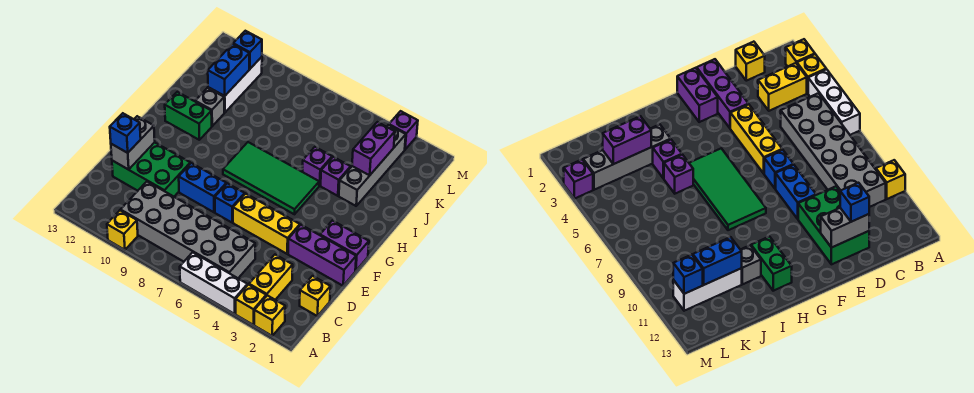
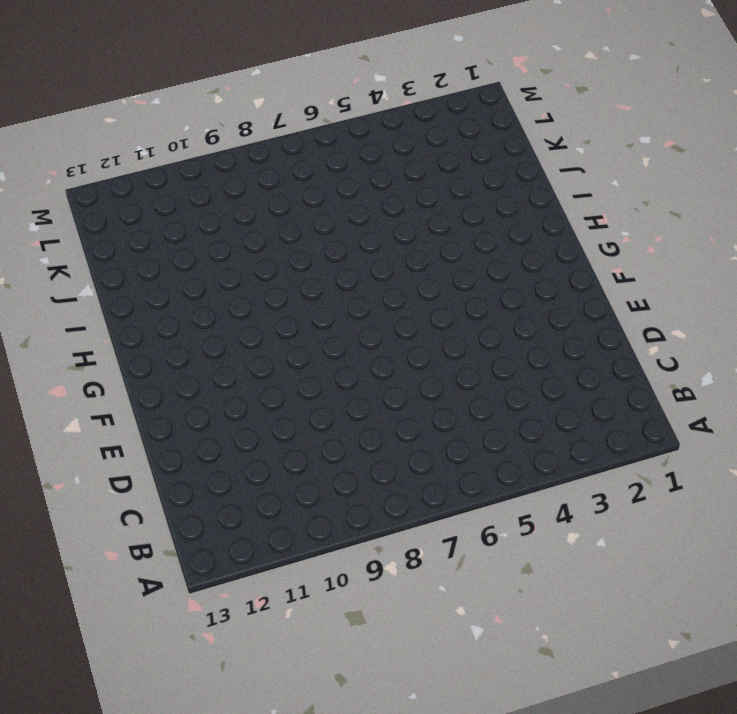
none -> yellow brick A2 level 1
none -> yellow brick A3 level 1
none -> white brick A4:A6 level 1

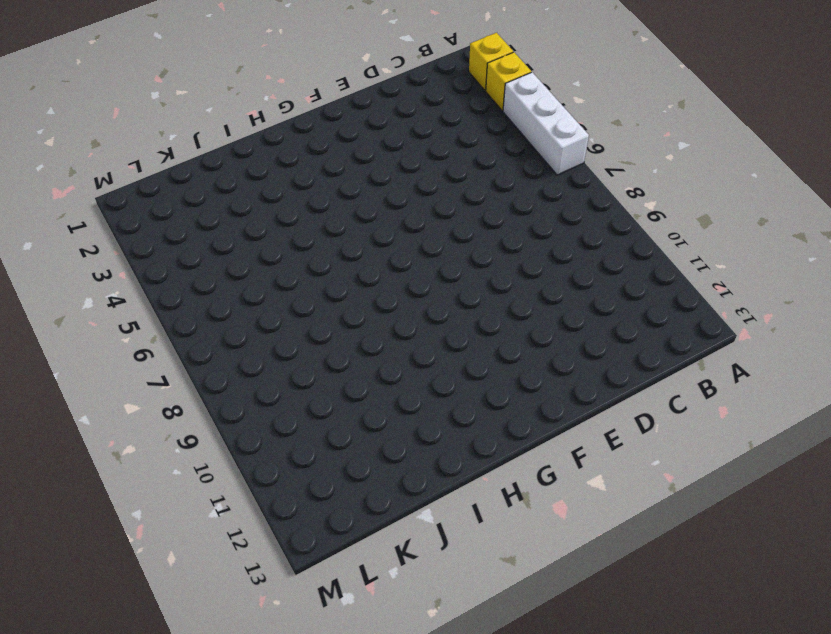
none -> yellow brick A10 level 1
none -> yellow brick B3:C3 level 1
none -> grey brick B5:C10 level 1

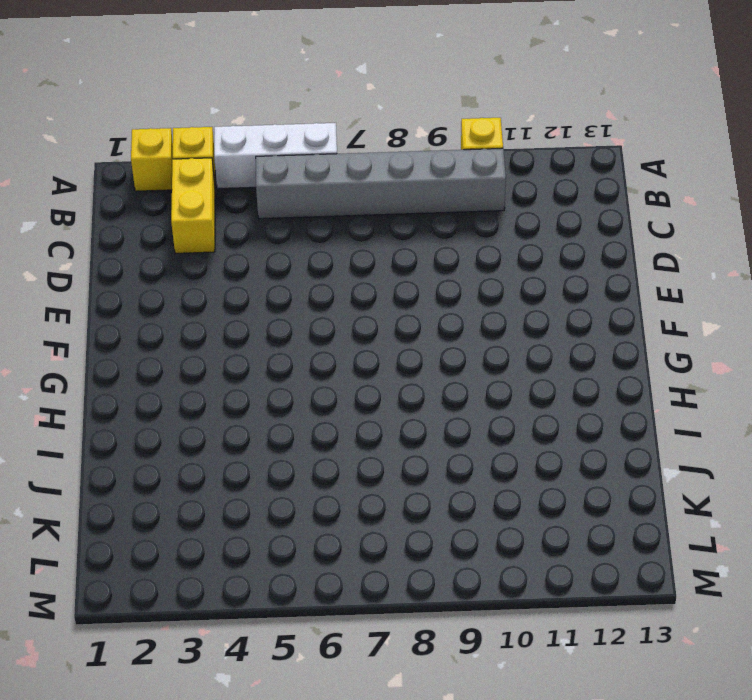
grey brick B5:B10 level 1 -> grey brick B5:C10 level 1
none -> yellow brick C1 level 1
none -> green brick D10:E12 level 1
none -> purple brick E1:E3 level 1

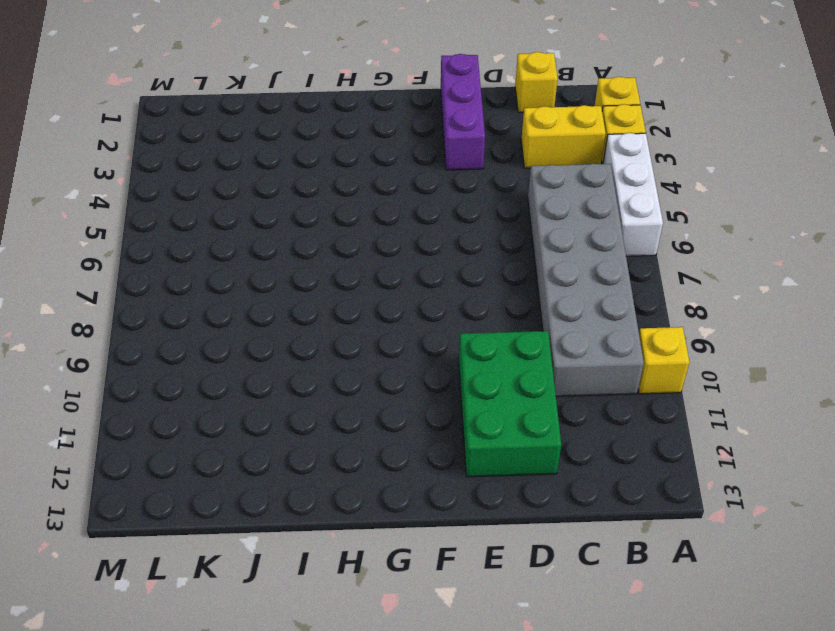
none -> yellow brick E4:E6 level 1
none -> blue brick E7 level 1
none -> blue brick E8:E9 level 1

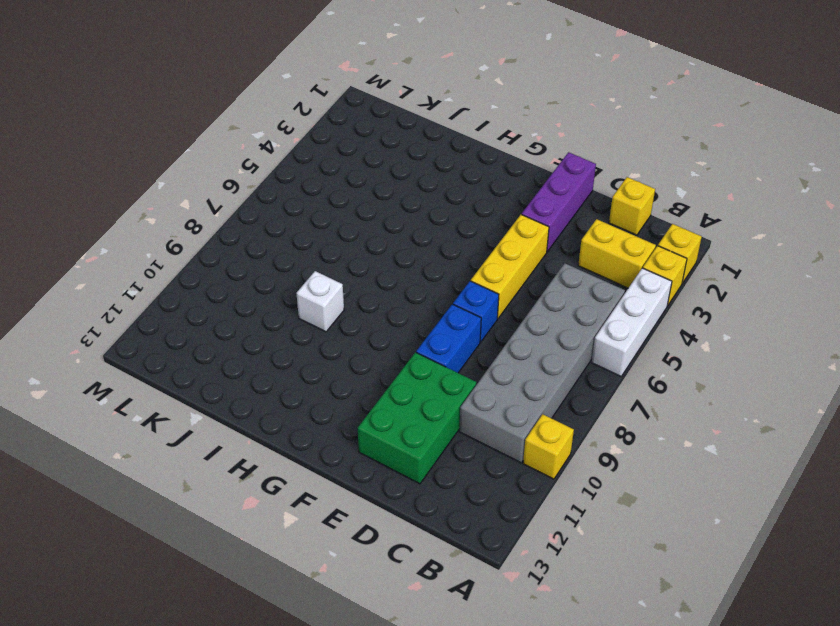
white brick I9 level 1 -> none
none -> purple brick F1:F2 level 1
none -> green tile G5:H8 level 1
none -> green brick H11:H12 level 1

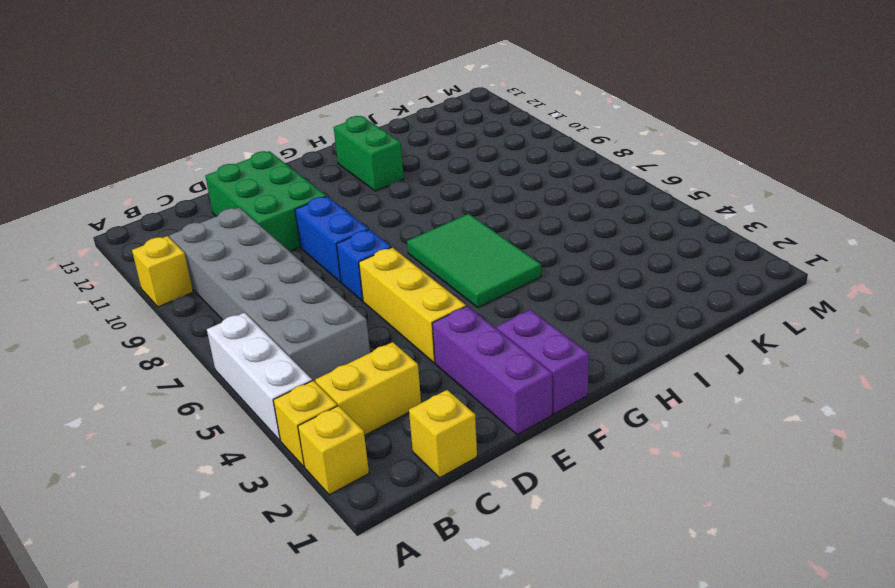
green tile G5:H7 level 1 -> green tile G5:H8 level 1
none -> grey brick I3:L3 level 1
none -> purple brick I4 level 1
none -> purple brick I5 level 1

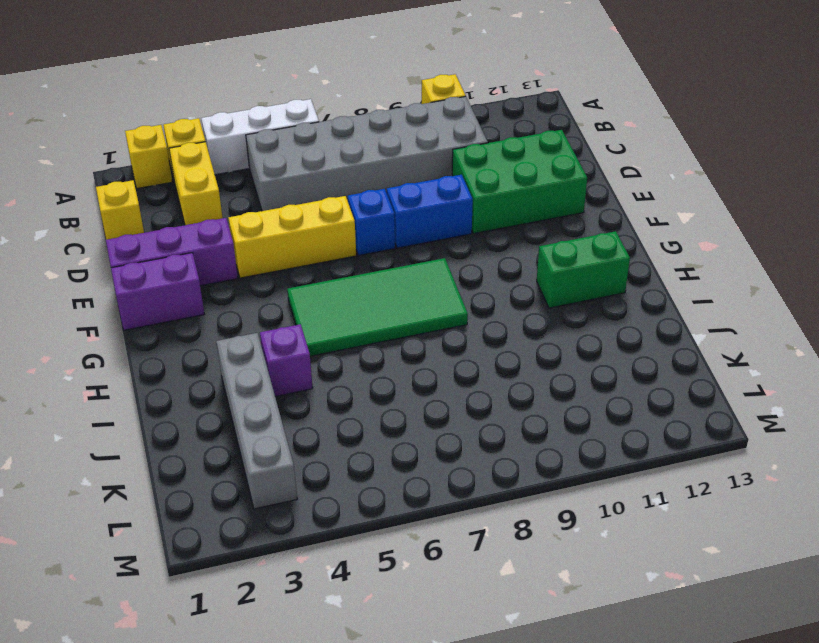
none -> purple brick I5 level 1
none -> grey brick I11 level 1
none -> white brick J11:L11 level 1

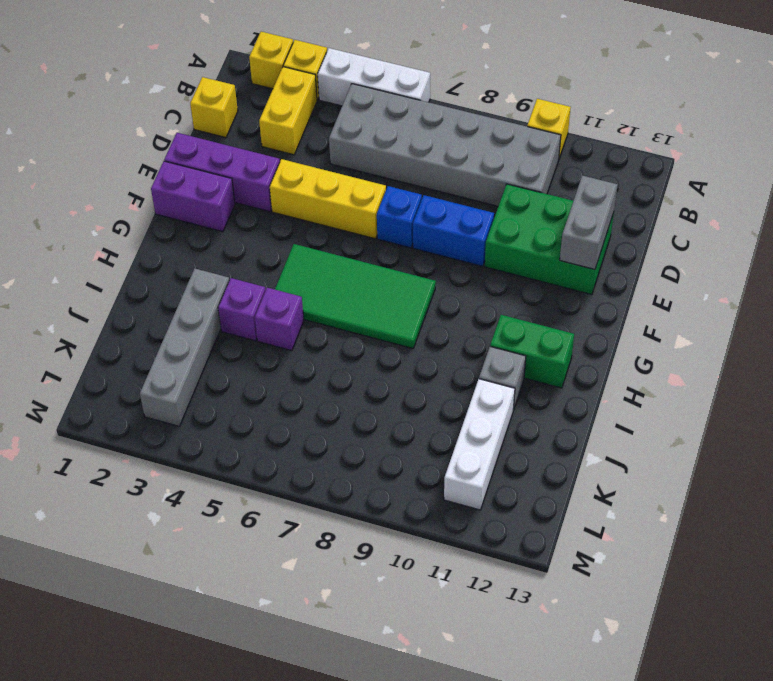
none -> purple brick M3 level 1
none -> purple brick J3:K3 level 2
none -> blue brick J11:K11 level 2

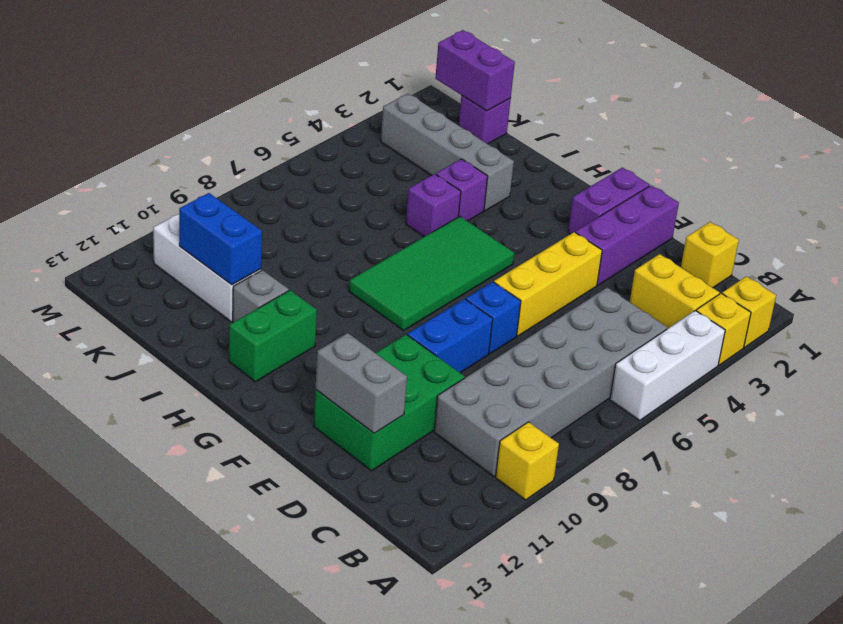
purple brick K1 level 1 -> purple brick M3 level 1
purple brick K1:L1 level 2 -> purple brick J3:K3 level 2
none -> blue brick L11 level 2
none -> blue brick D12 level 3

